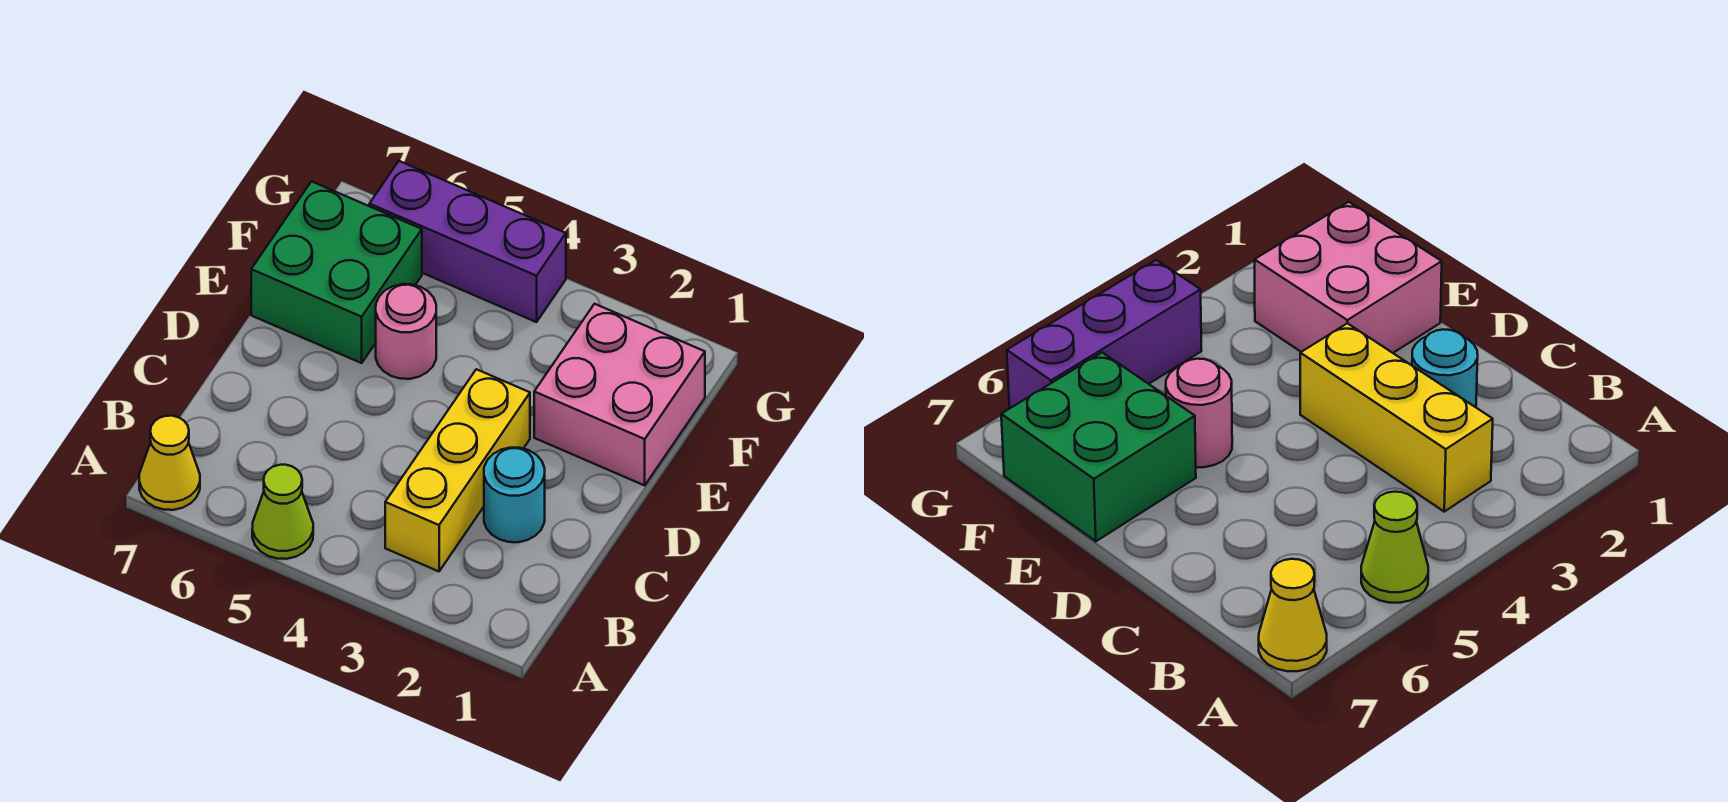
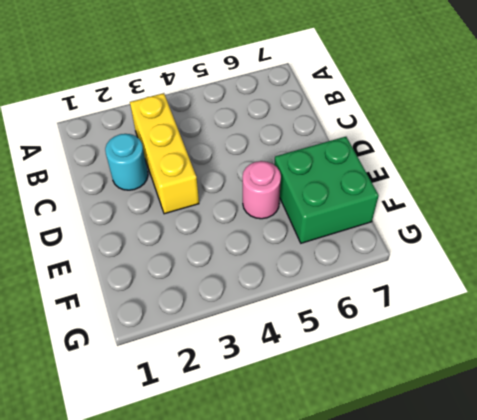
none -> lime cone A5 level 1
none -> yellow cone A7 level 1

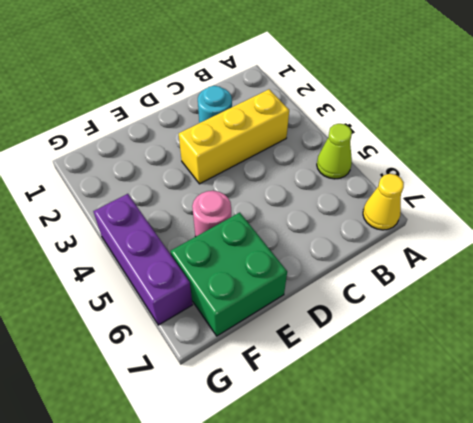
none -> pink brick E1:F2 level 1

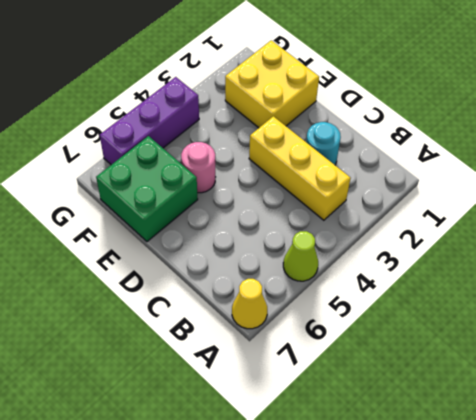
yellow brick E1:F2 level 1 -> pink brick E1:F2 level 1

